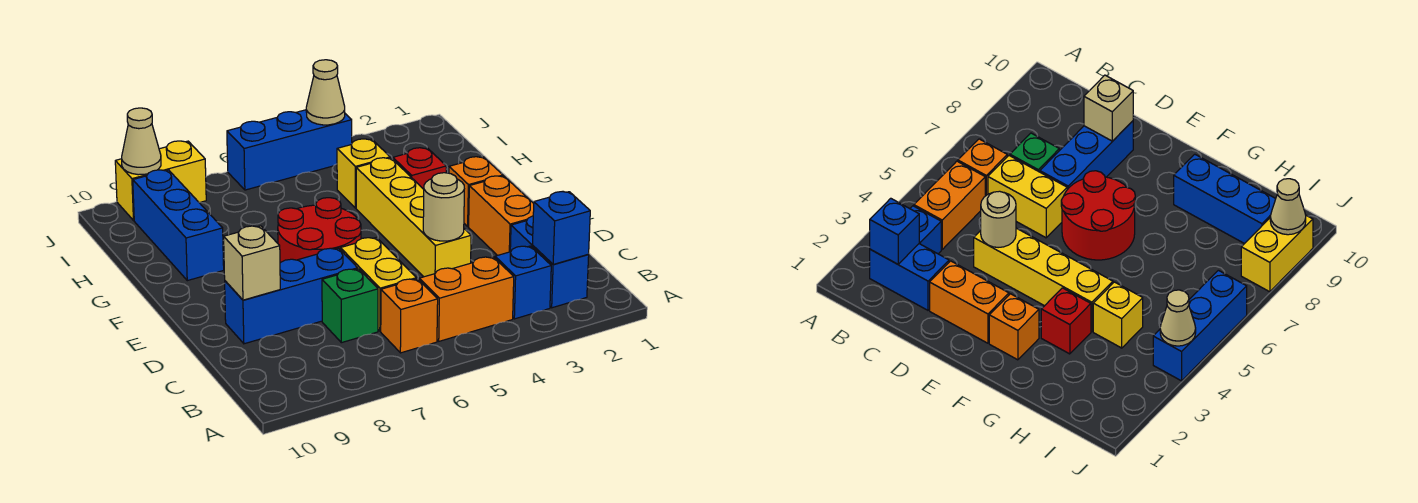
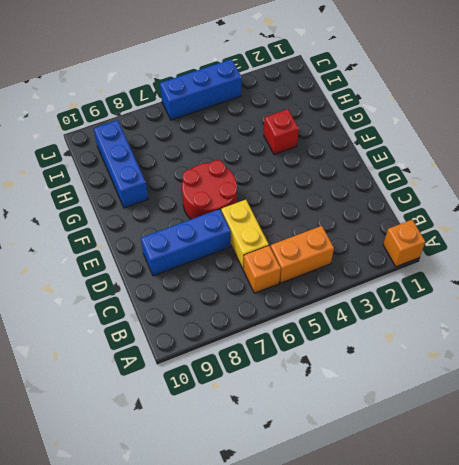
orange brick A1 level 1 -> orange brick F2 level 1
none -> blue brick B2:C2 level 1
none -> blue brick B3 level 1
none -> green brick C7 level 1

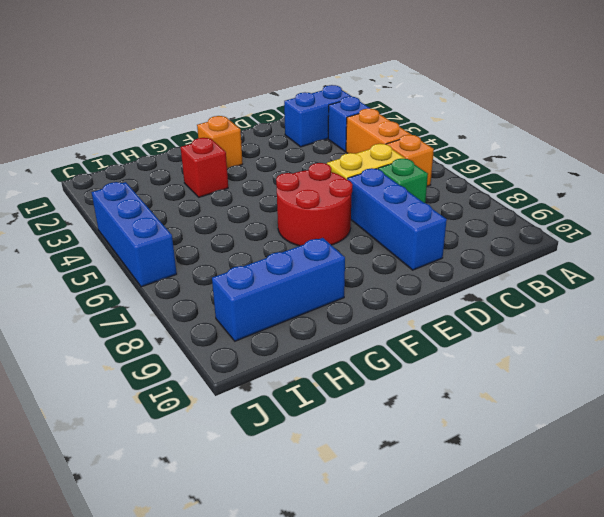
none -> orange brick D2:E2 level 1
none -> yellow brick D4:G4 level 1
none -> yellow brick H4 level 1

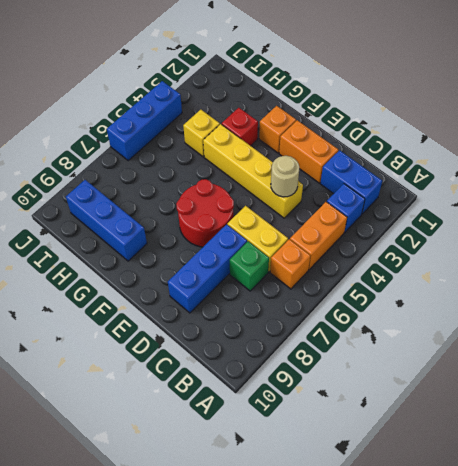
none -> yellow brick J8:J9 level 1
none -> blue brick B2 level 2
none -> tan brick D9 level 2

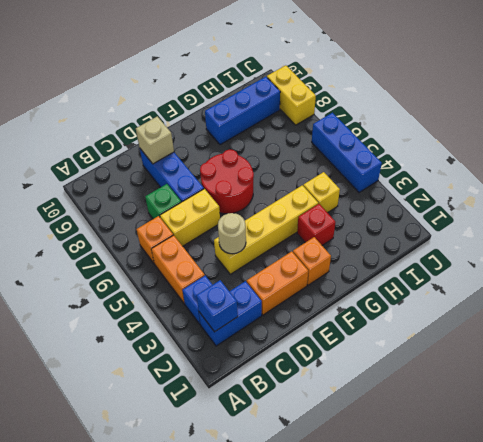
none -> tan cone J4 level 2
none -> tan cone J9 level 2

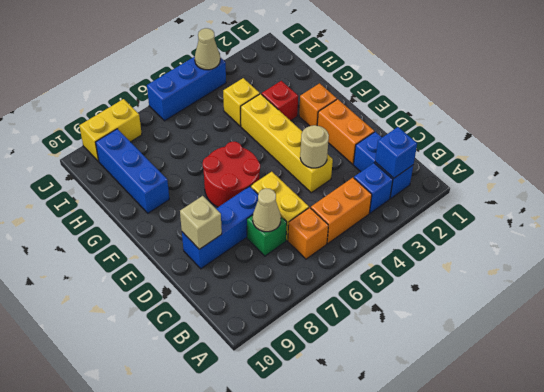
tan cone C7 level 2 -> tan cone J9 level 2

